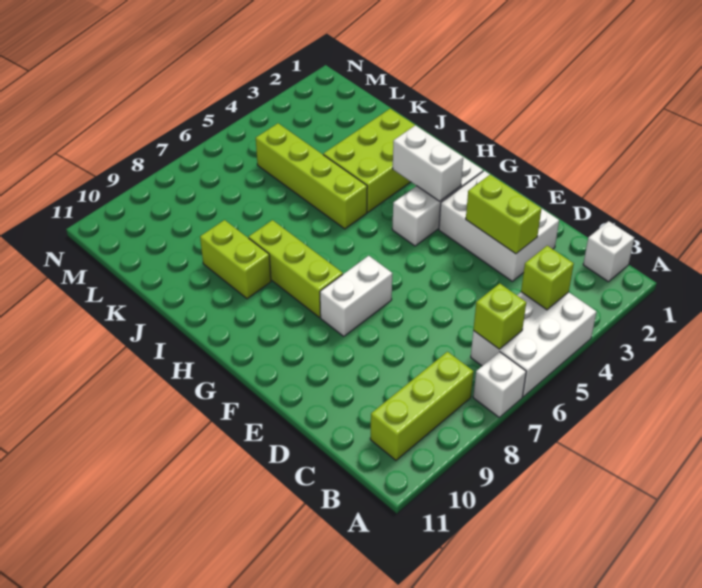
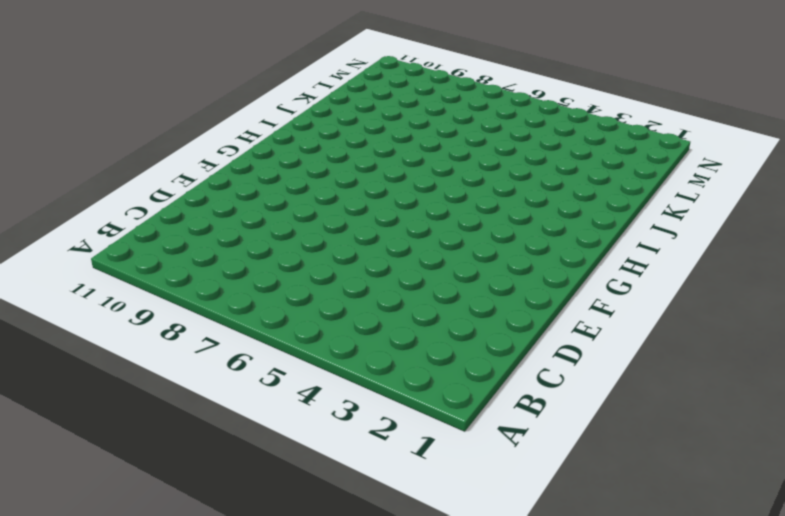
none -> white brick A4:B6 level 1
none -> white brick A7 level 1
none -> white brick B1 level 1

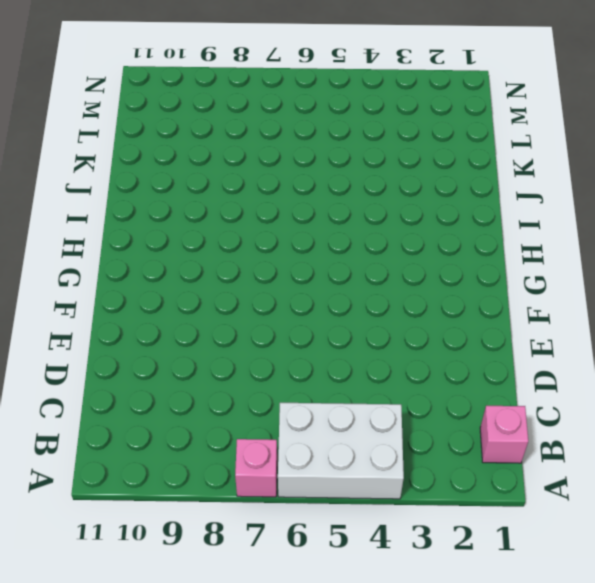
pink brick A7 level 1 -> white brick A7 level 1
pink brick B1 level 1 -> white brick B1 level 1
none -> lime brick B8:B10 level 1
none -> white brick D2:F3 level 1
none -> white brick F7:F8 level 1

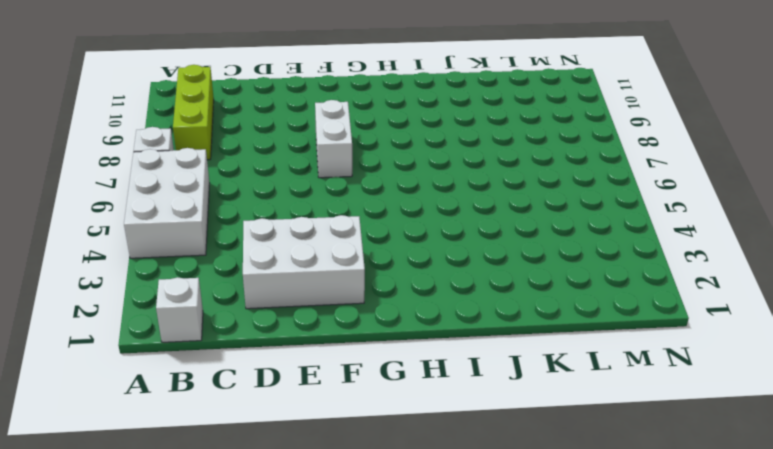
none -> white brick G2:G4 level 1
none -> lime brick G8:I8 level 1
none -> lime brick I2:J4 level 1

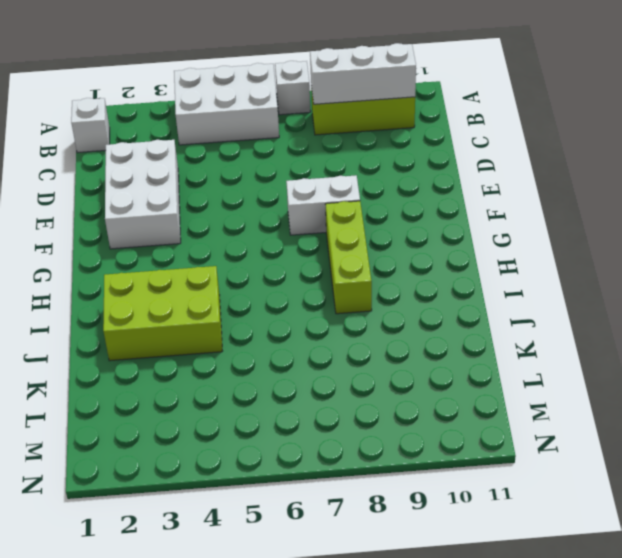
white brick B8:B10 level 2 -> white brick G2:G4 level 1
none -> lime brick I5:L5 level 1
none -> lime brick I9:J9 level 1
none -> lime brick B4 level 2

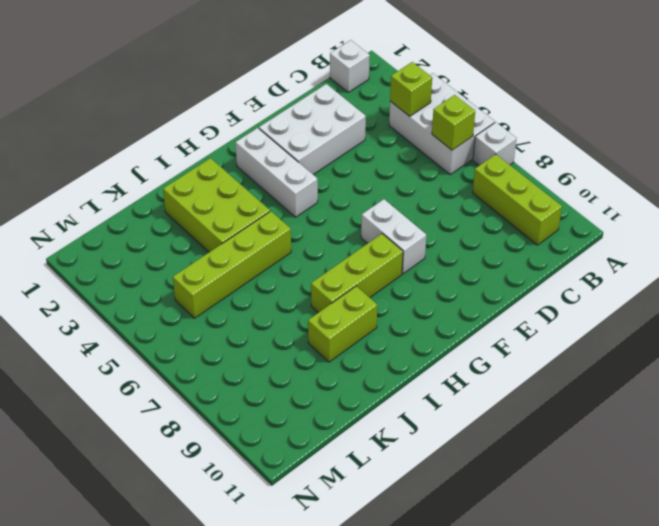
none -> lime brick D3:E3 level 2
none -> white brick G3:H3 level 2

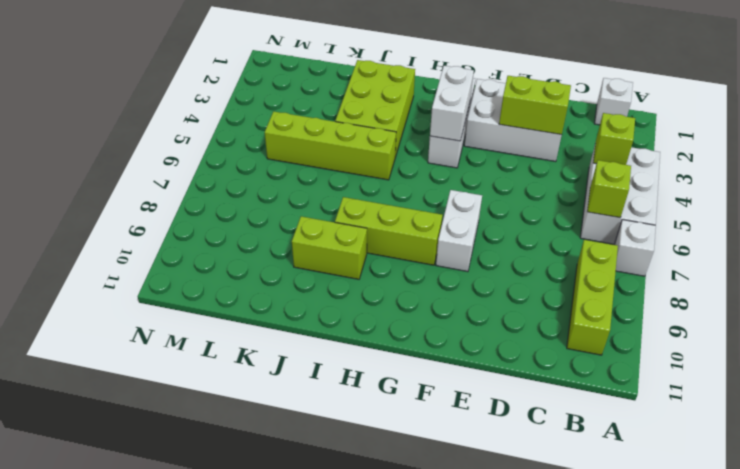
white brick G3:G4 level 2 -> white brick G3:H3 level 2

